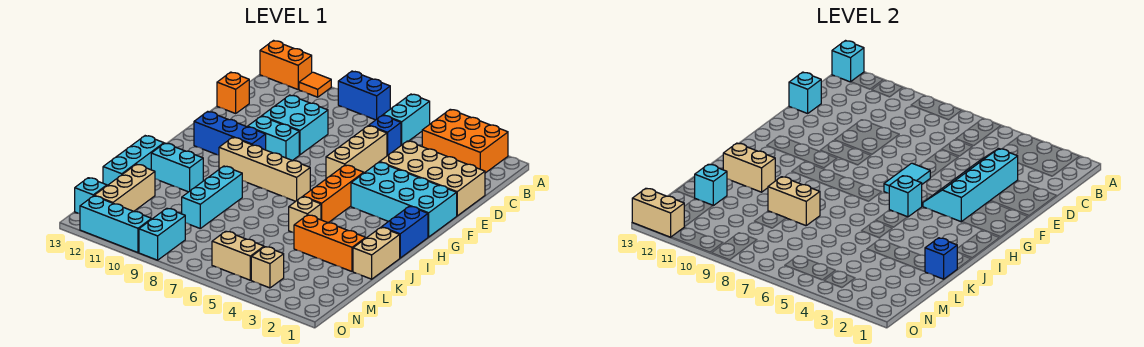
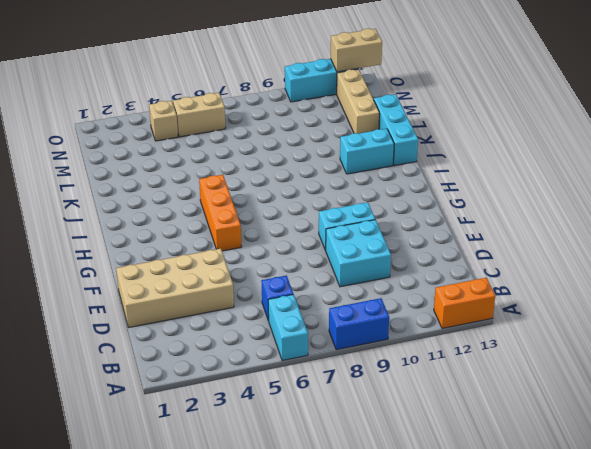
none -> orange brick A2:B4 level 1
none -> orange tile A11 level 1
none -> tan brick D6:F6 level 1
none -> orange brick D13 level 1

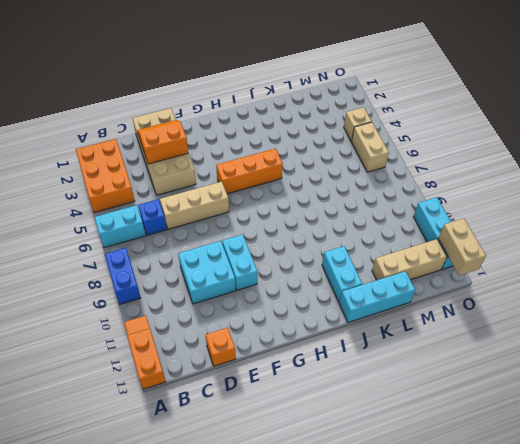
orange slope D2:E3 level 2 top 3 -> cyan slope D3:G4 level 2 top 3
none -> cyan brick F1:G4 level 1
none -> blue brick G10:G12 level 1
none -> blue brick H1:I1 level 1
none -> tan brick H7:H10 level 1

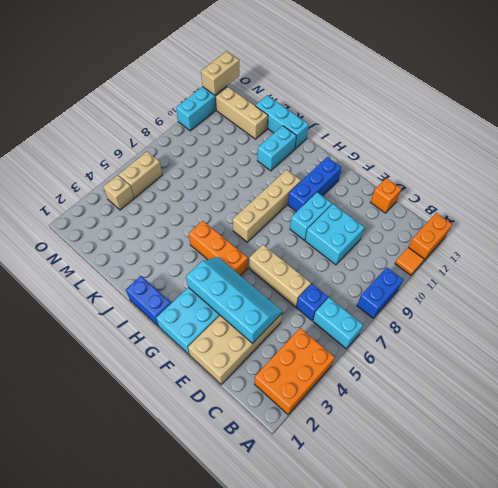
none -> tan brick J1:K1 level 1
none -> tan brick J5 level 1
none -> cyan brick J9:L9 level 1
none -> orange brick K2:K4 level 1

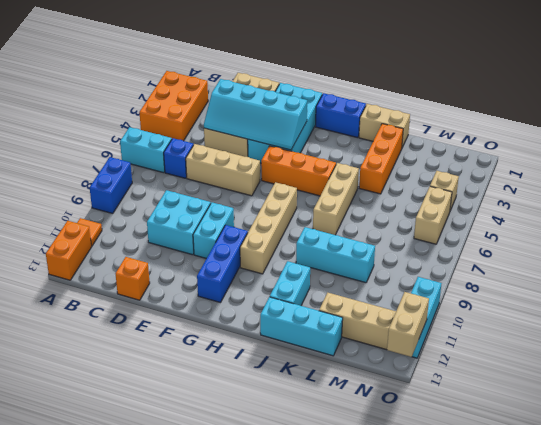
tan brick J5:J7 level 1 -> tan brick J5 level 1
none -> cyan brick N9:O9 level 1
none -> cyan brick N13 level 1
none -> cyan brick A13 level 2
none -> cyan brick D13 level 2

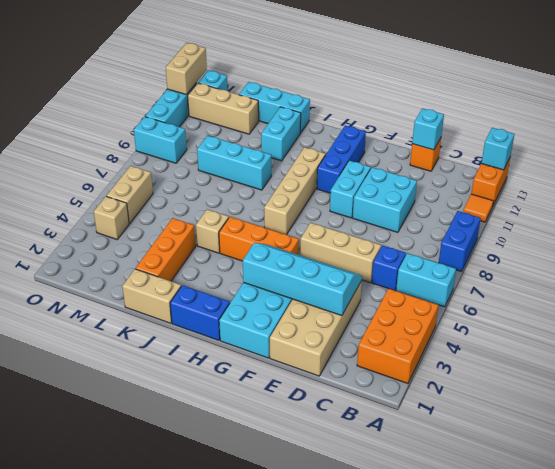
none -> cyan tile F6:G6 level 2
none -> cyan brick H5 level 2
none -> tan brick J11:J12 level 2
none -> blue brick K1 level 2

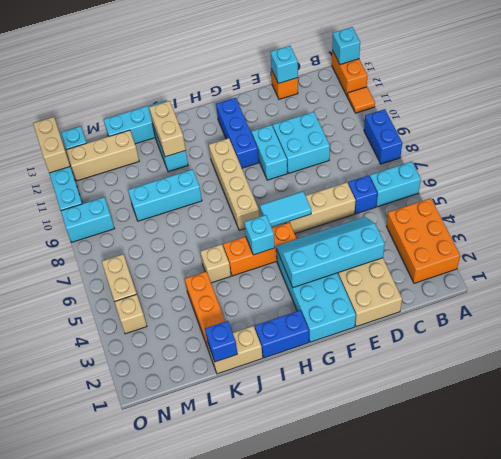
none -> tan brick K8:K9 level 2
none -> cyan brick L12 level 2

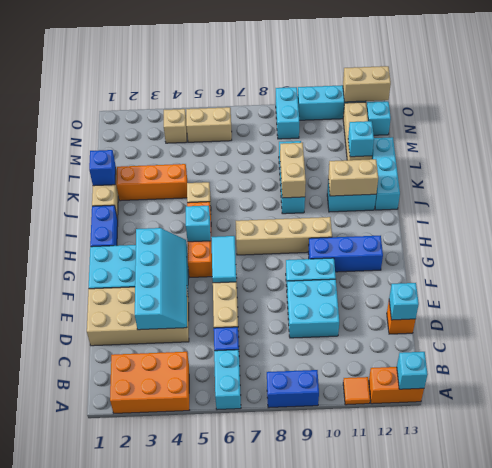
tan brick J9:K9 level 2 -> tan brick K8:K9 level 2

